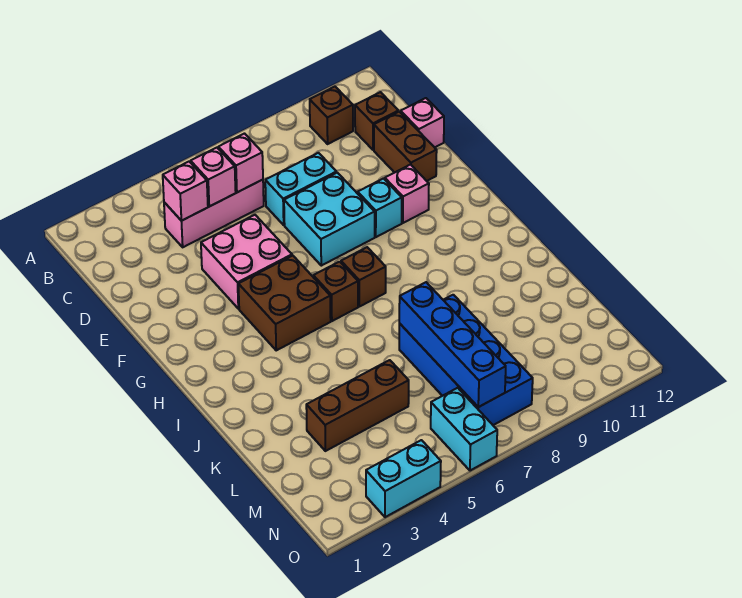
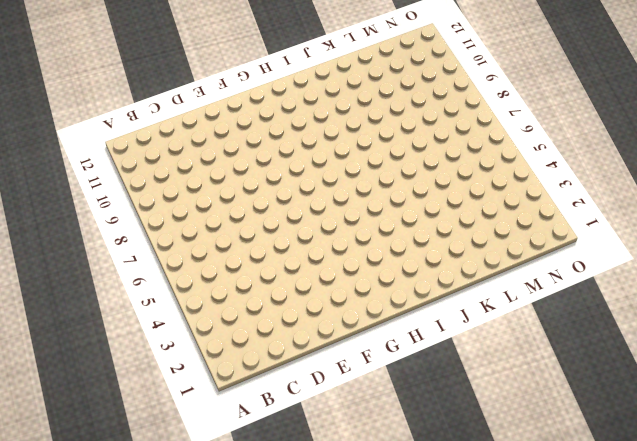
none -> brown brick B10 level 1
none -> pink brick C4:C6 level 1
none -> brown brick C11 level 1

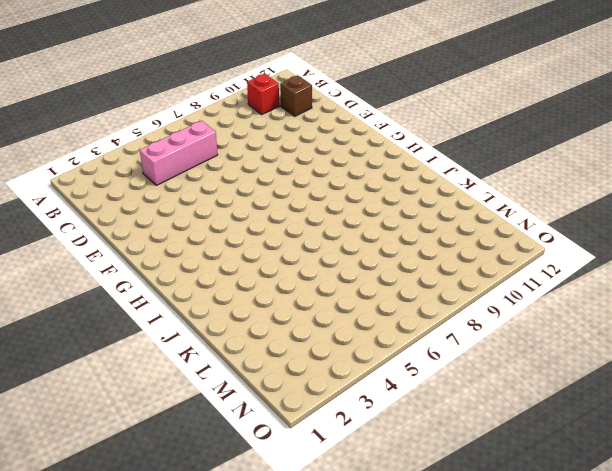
red brick B10 level 1 -> brown brick B10 level 1
none -> cyan brick D7:D8 level 1
none -> brown brick D11:E11 level 1
none -> pink brick D12 level 1

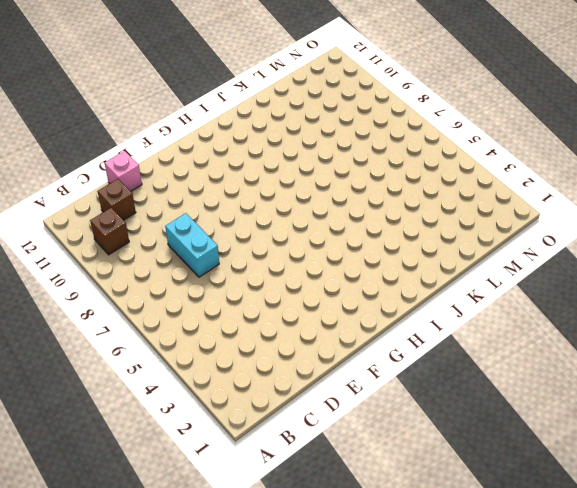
none -> pink brick C4:C6 level 1
none -> brown brick D11:E11 level 1
none -> pink brick E4:F5 level 1

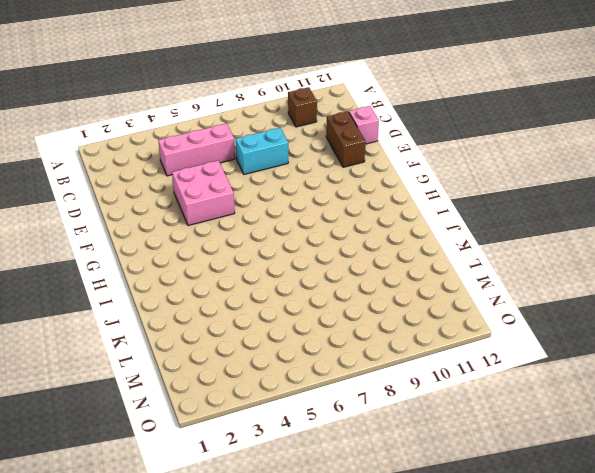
none -> brown brick C11 level 1
none -> cyan brick E7:F8 level 1
none -> cyan brick F9 level 1

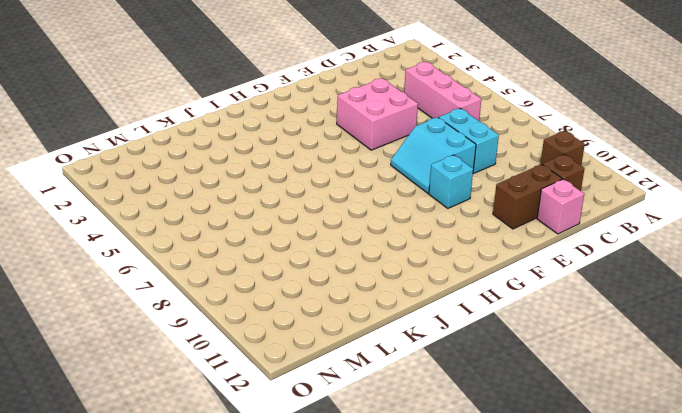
cyan slope E7:F8 level 1 top E -> cyan brick E7:F8 level 1
none -> pink brick F10 level 1
none -> brown brick G4:H5 level 1
none -> brown brick H6 level 1

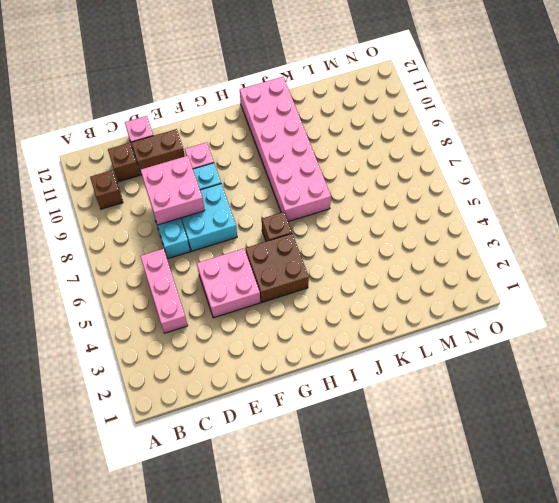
pink brick D8:E9 level 2 -> none
pink brick I7:J12 level 1 -> none
none -> brown brick H7 level 1
none -> blue brick K7:N8 level 1
none -> brown brick L3:L5 level 1

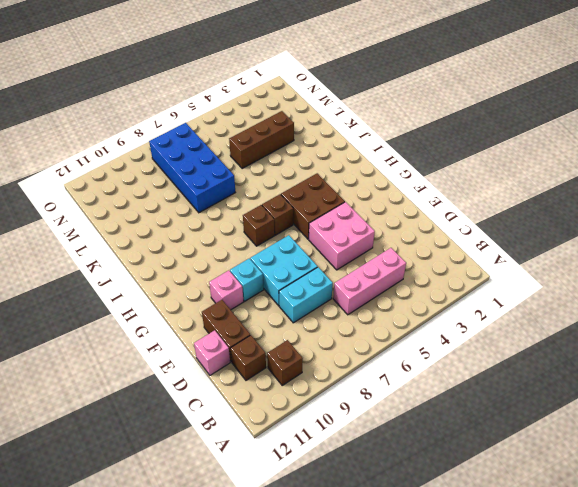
none -> cyan brick N6:O6 level 1
none -> cyan brick O3:O4 level 1
none -> pink brick C4 level 2

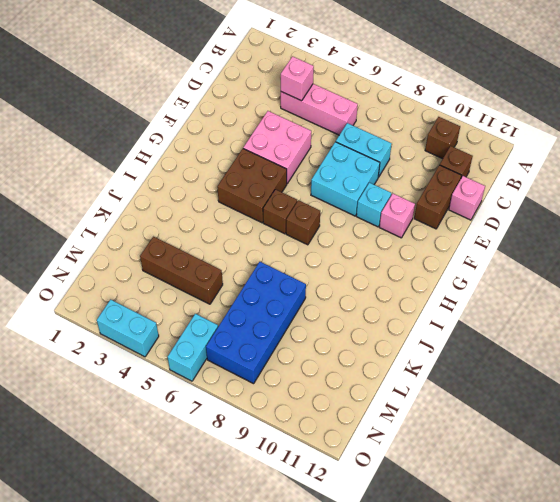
none -> pink brick C5 level 2
none -> pink brick C6 level 2
none -> blue brick K7:N7 level 2

